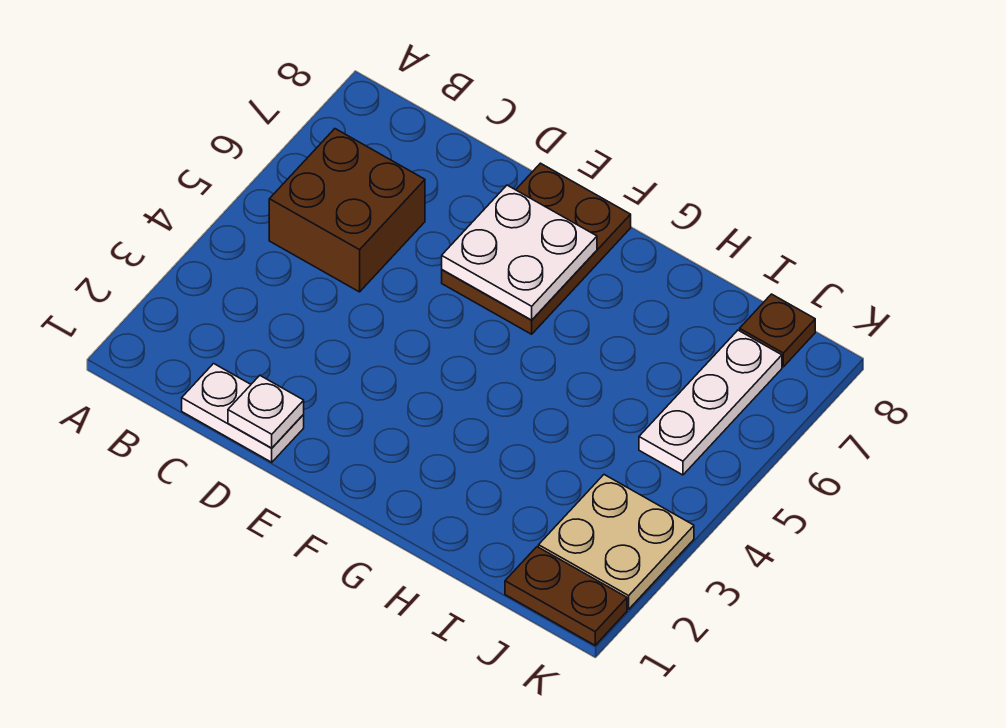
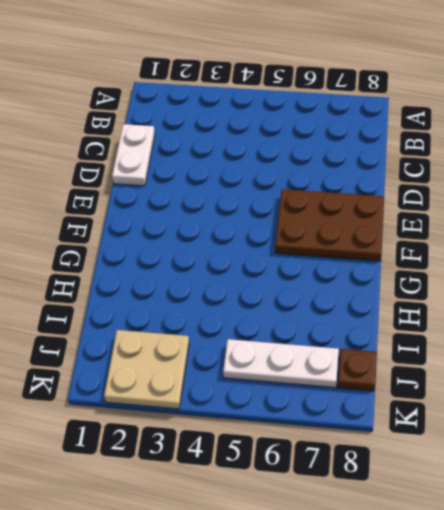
none -> brown brick B5:C6 level 1
none -> brown plate J1:K1 level 1

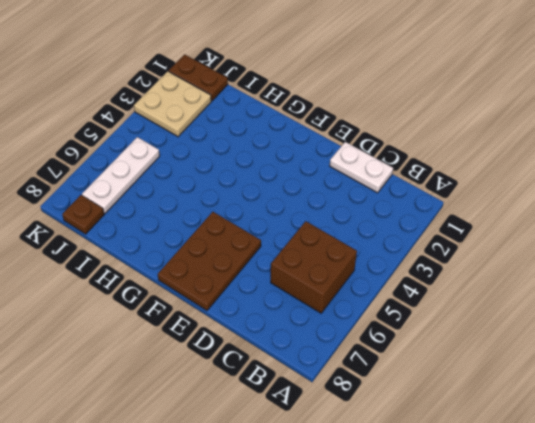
none -> white plate D1 level 2
none -> white plate E6:F7 level 2

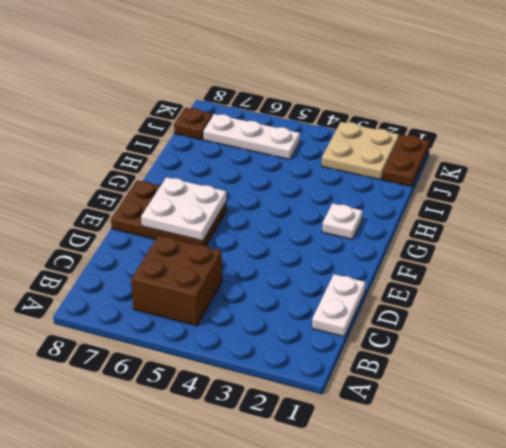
white plate G2 level 1 -> white plate D1 level 2

